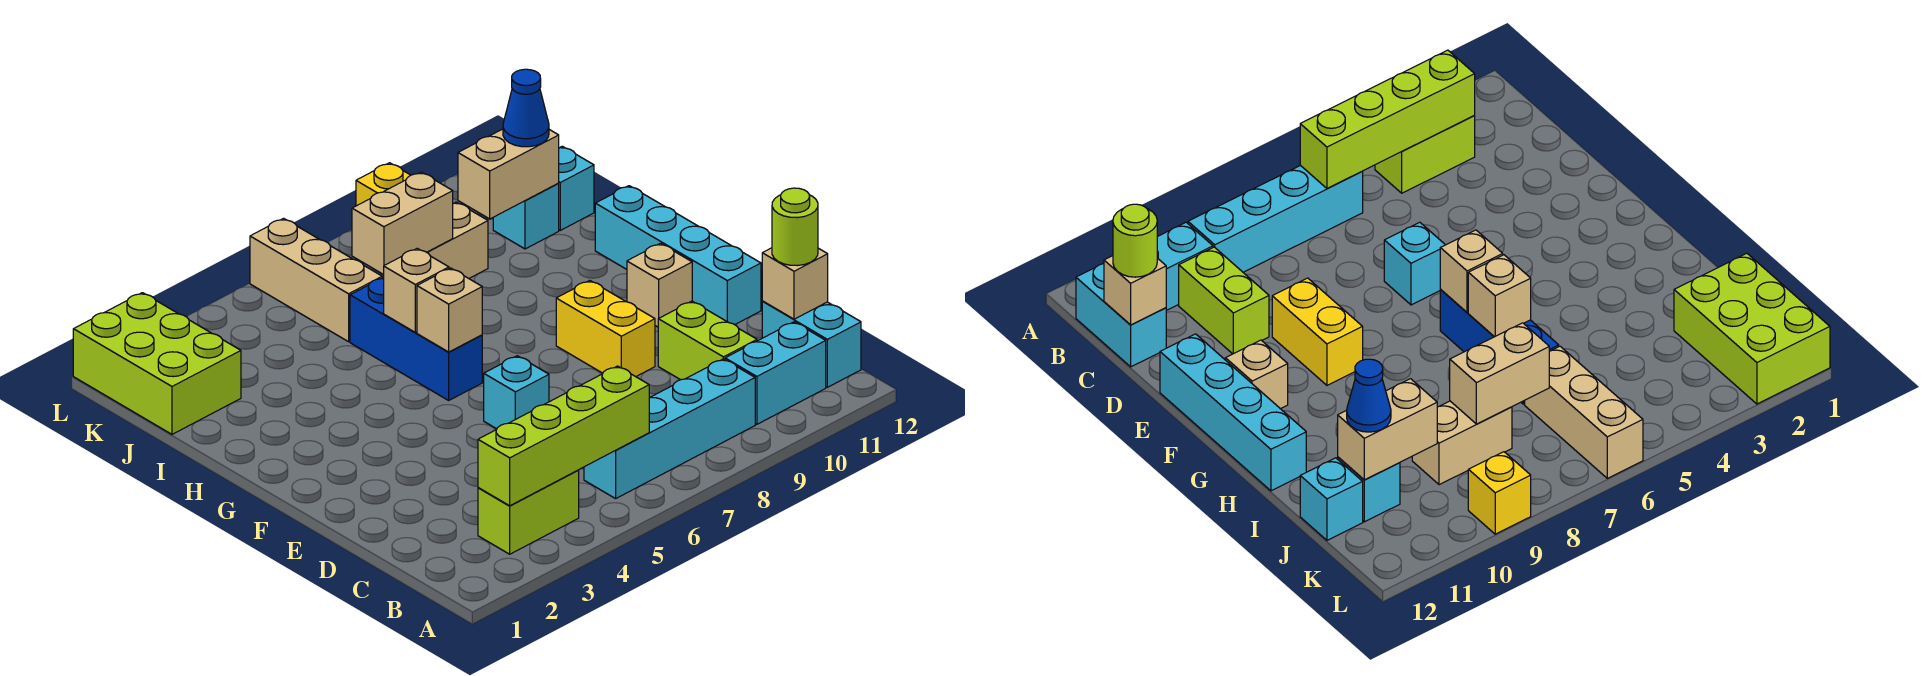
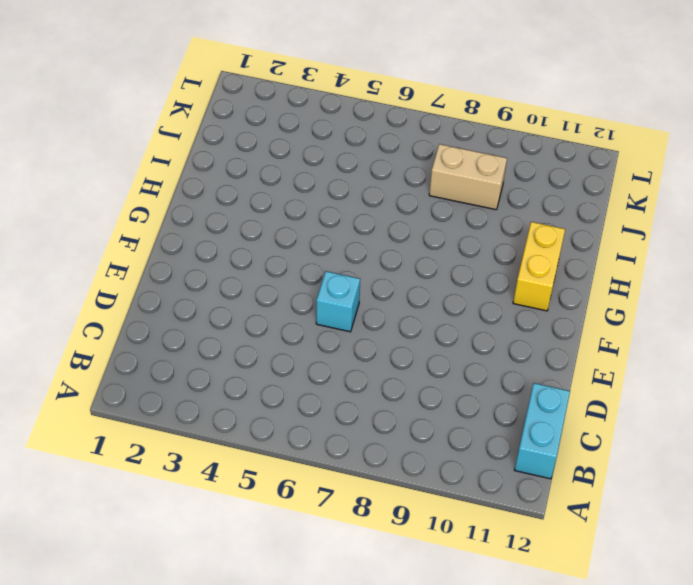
yellow brick G11:H11 level 1 -> yellow brick E9:F9 level 1
none -> lime brick B3:B4 level 1
none -> cyan brick B6:B9 level 1
none -> cyan brick B10:B11 level 1

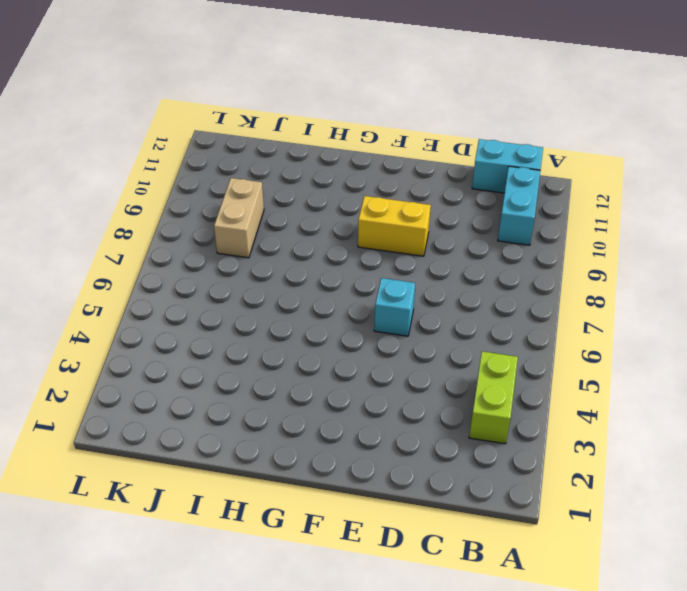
none -> cyan brick B6:B9 level 1
none -> lime brick C10:D10 level 1
none -> cyan brick E12:H12 level 1

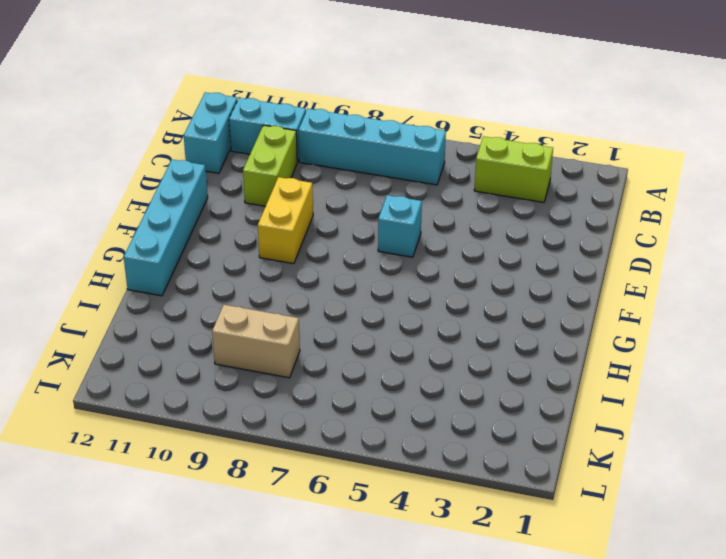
none -> tan brick F11 level 1
none -> blue brick G6:I6 level 1
none -> lime brick J1:L2 level 1

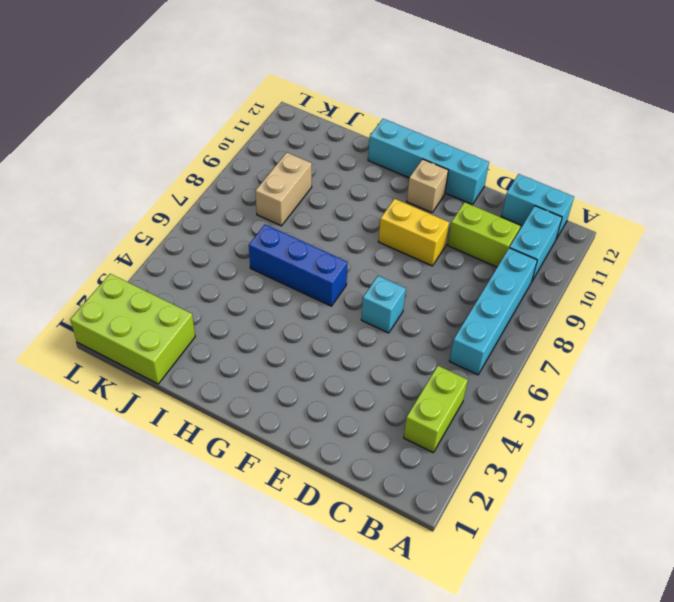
none -> tan brick J6:L6 level 1
none -> cyan brick J11 level 1
none -> cyan brick J12 level 1

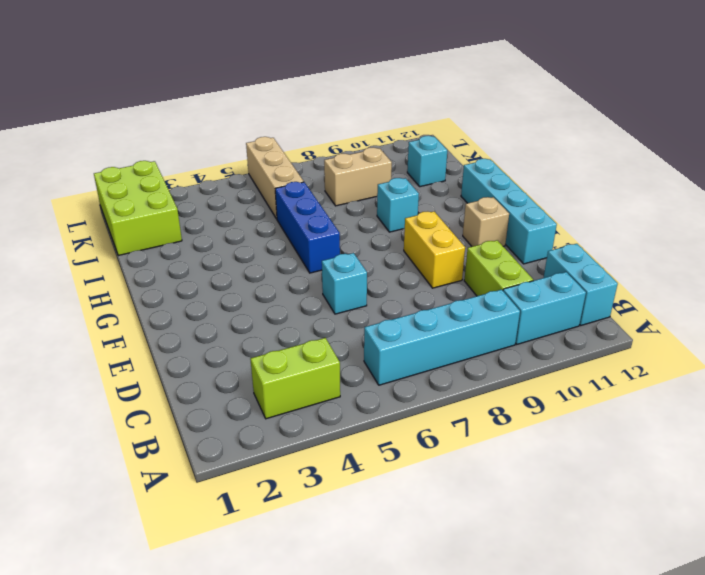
cyan brick H9 level 1 -> cyan brick J12 level 1
none -> yellow brick L9 level 1
none -> lime brick B3:B6 level 2
none -> tan brick C12 level 2

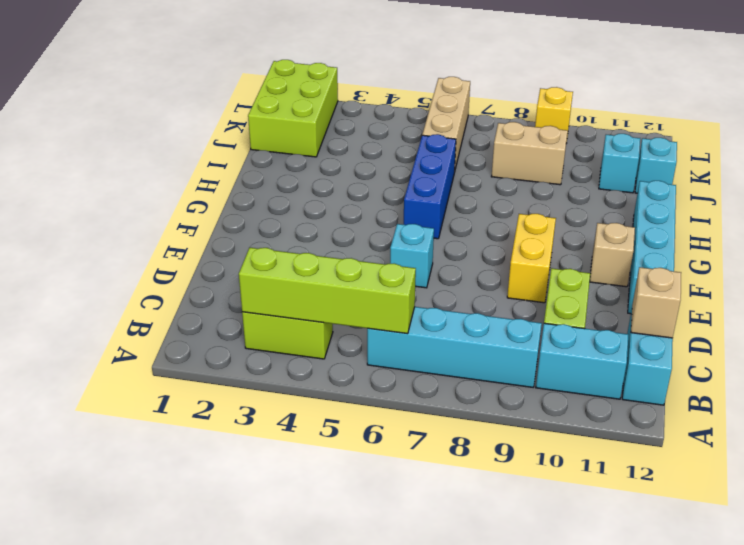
none -> tan brick G6 level 2
none -> tan brick H6 level 2
none -> tan brick J7:J8 level 2

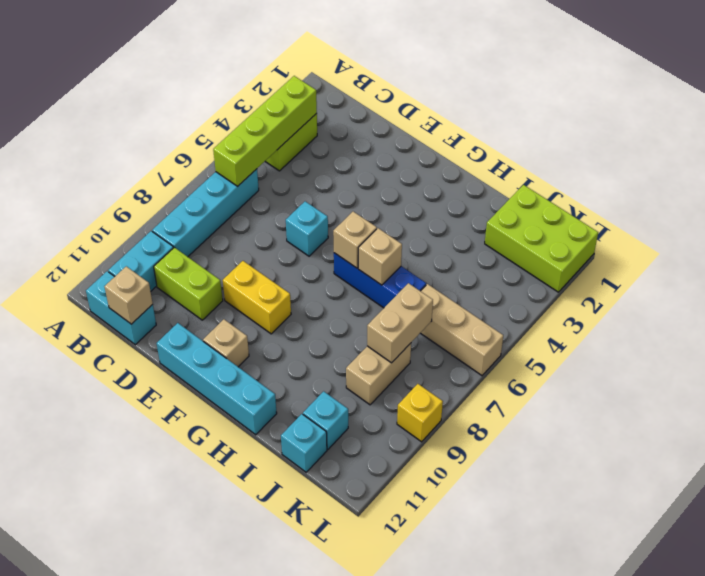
none -> tan brick J10:J11 level 2
none -> lime round brick C12 level 3
none -> blue cone J11 level 3

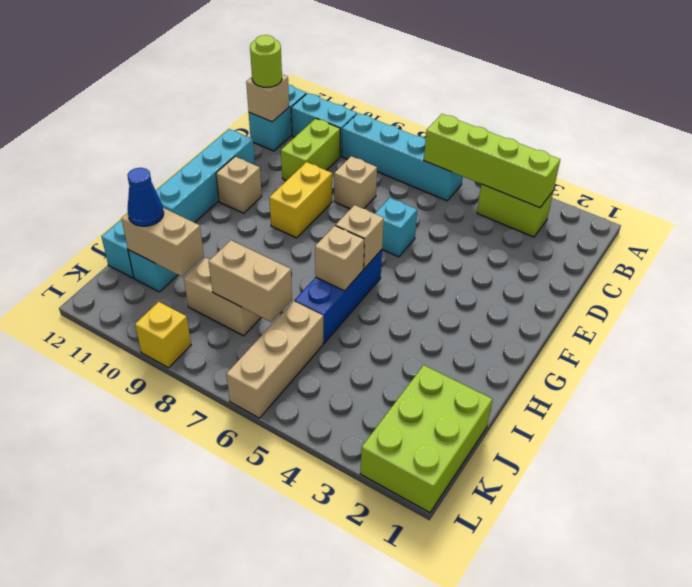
tan brick D8 level 1 -> none

